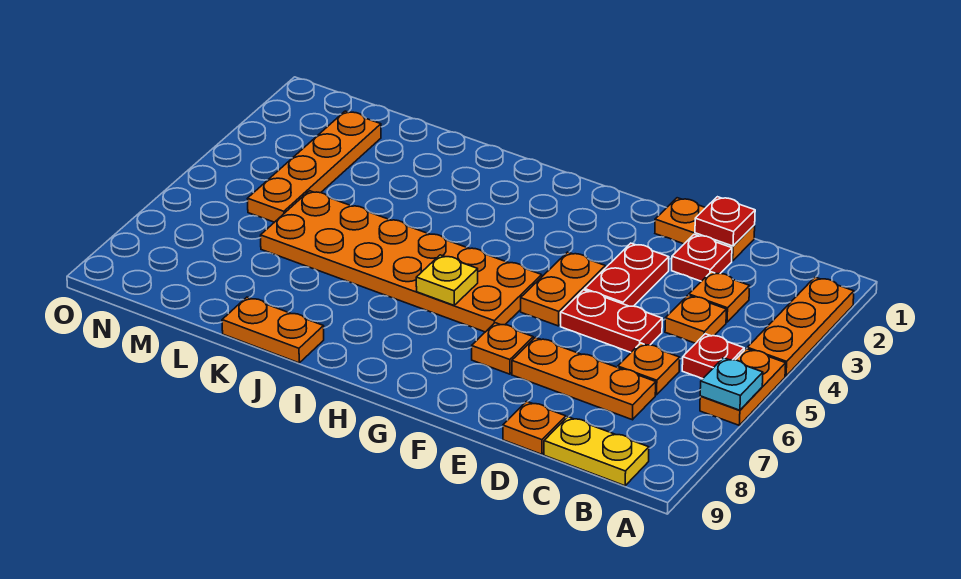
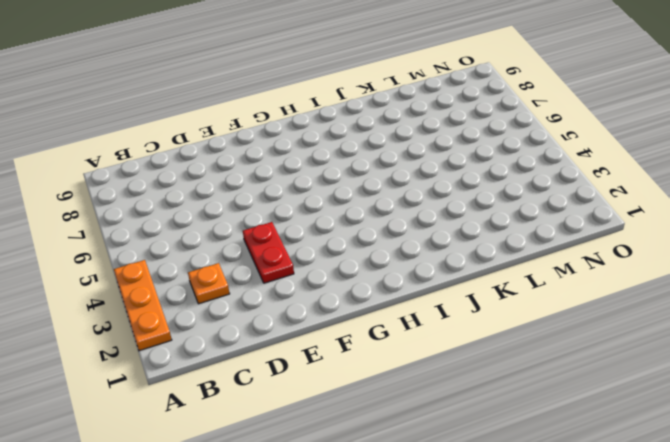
none -> orange plate A5:A6 level 1
none -> red plate B5 level 1
none -> yellow plate B9:C9 level 1

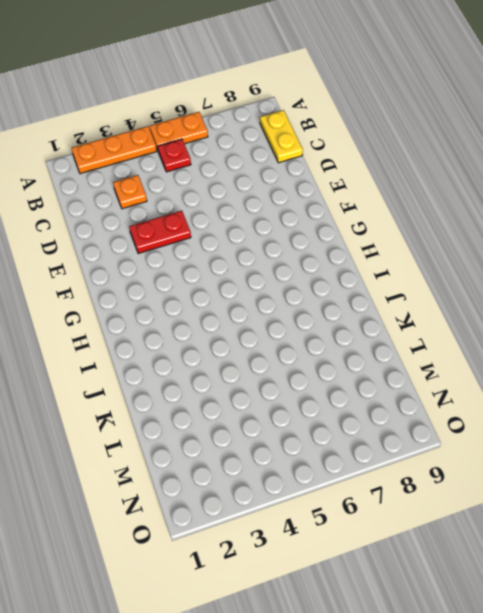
none -> orange plate C4 level 1
none -> orange plate C6 level 1
none -> orange plate C7:E7 level 1

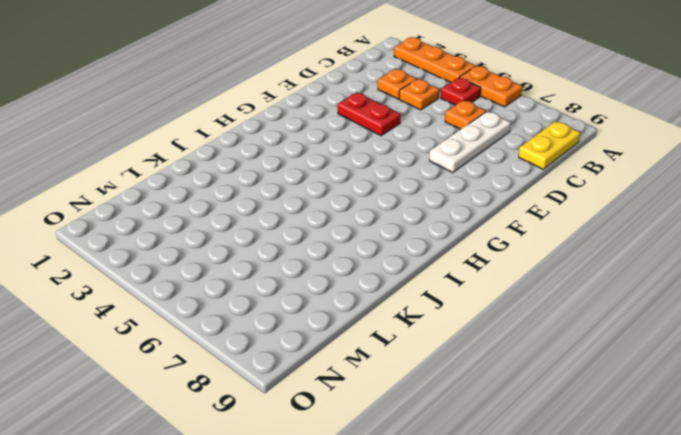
white plate C7:E7 level 1 -> orange plate C7:E7 level 1
none -> orange plate D1:E1 level 1
none -> red plate D2 level 1
none -> red plate D5:E5 level 1

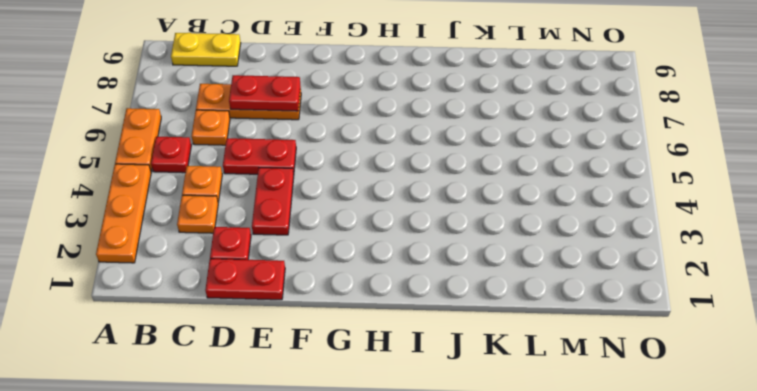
red plate D1:E1 level 1 -> orange plate D1:E1 level 1
red plate D7:E7 level 2 -> none
none -> orange plate D9 level 1
none -> orange plate F4:F5 level 1
none -> orange plate F7 level 1

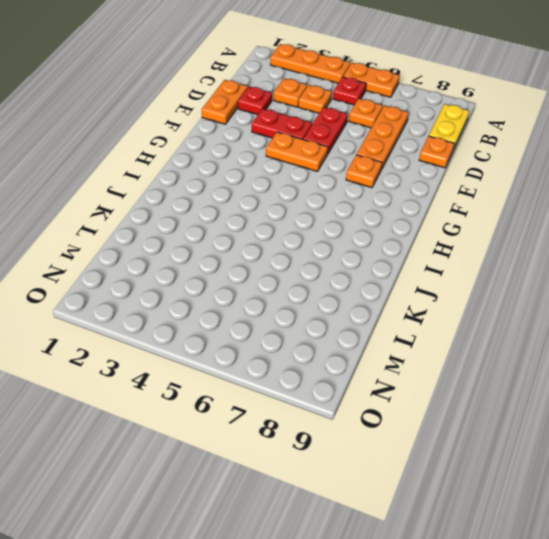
none -> orange plate G5:L6 level 1
none -> orange plate J9:K9 level 1
none -> orange plate M2:M5 level 1

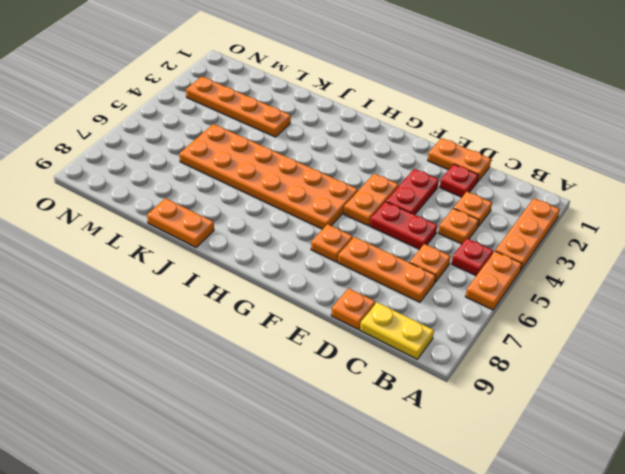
orange plate K3:N3 level 1 -> orange plate M2:M5 level 1
none -> cyan plate A6 level 2
none -> red plate D1 level 2
none -> yellow plate H6 level 2

